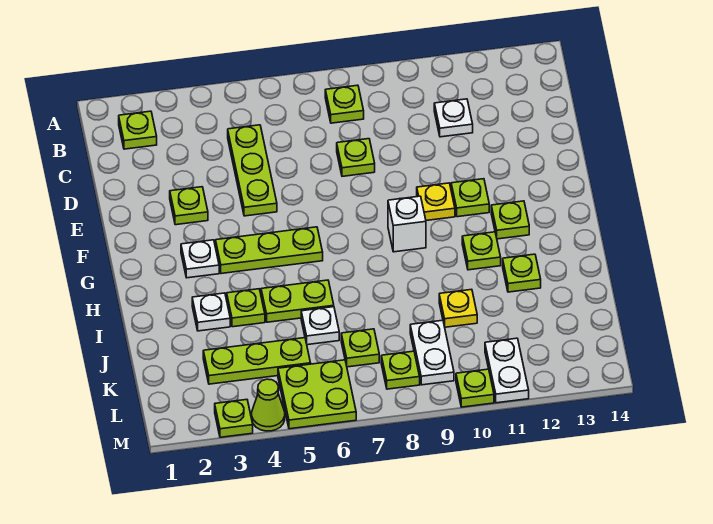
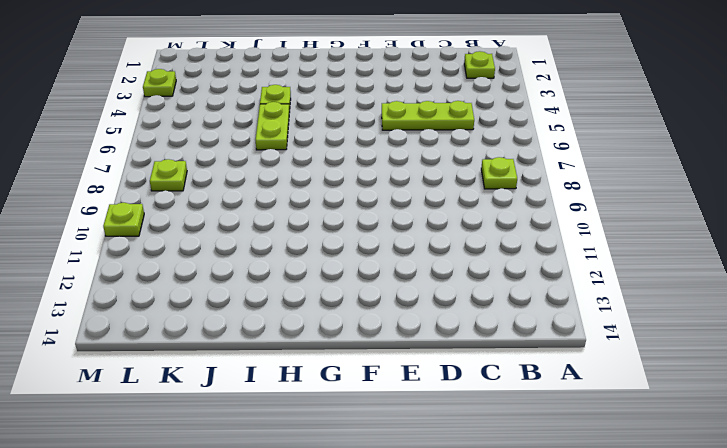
none -> white plate C11 level 1
none -> lime plate D8 level 1
none -> lime plate E3 level 1

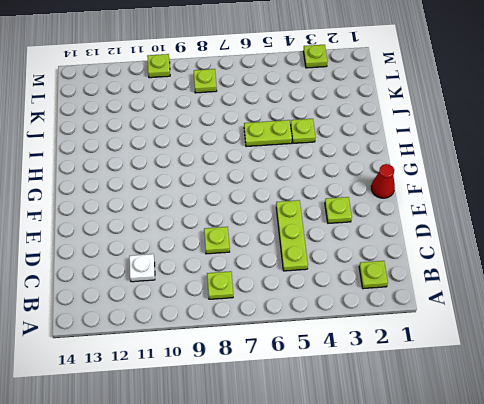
red cone F1 level 1 -> none
none -> yellow plate F10 level 1
none -> lime plate F11 level 1
none -> white plate G3 level 1

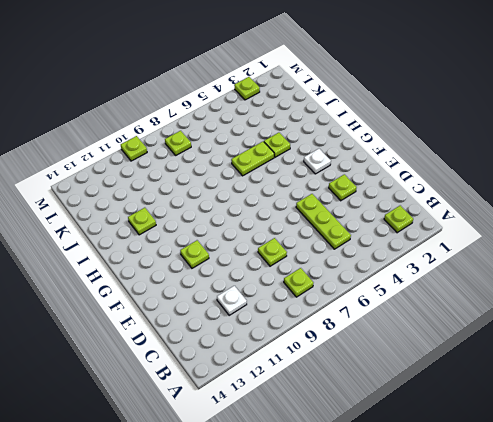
none -> yellow plate F10 level 1
none -> lime plate G4:G6 level 1
none -> white brick G9 level 1

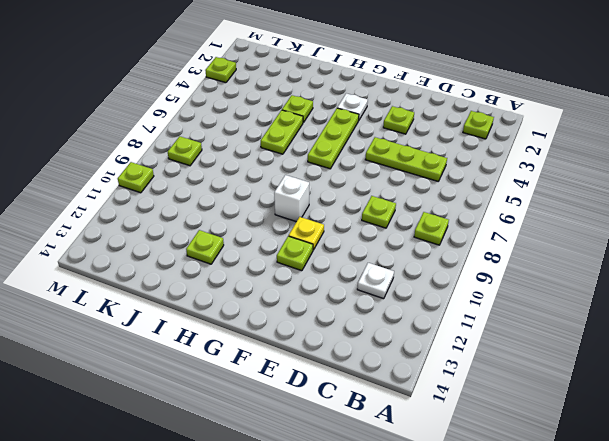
none -> lime plate G12 level 1
none -> lime plate H11 level 1
none -> white plate I3 level 1

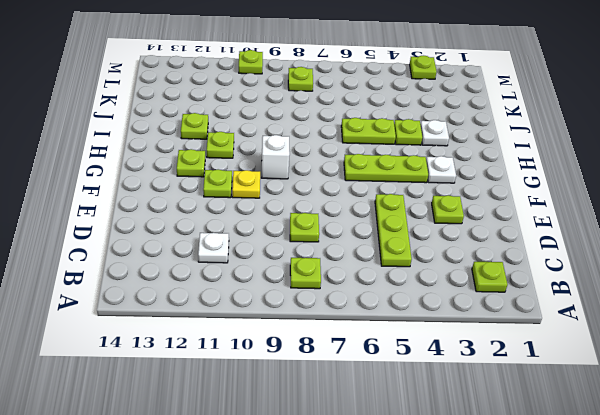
none -> white plate J6 level 1
none -> yellow plate J10 level 1
none -> lime plate K3:K5 level 1

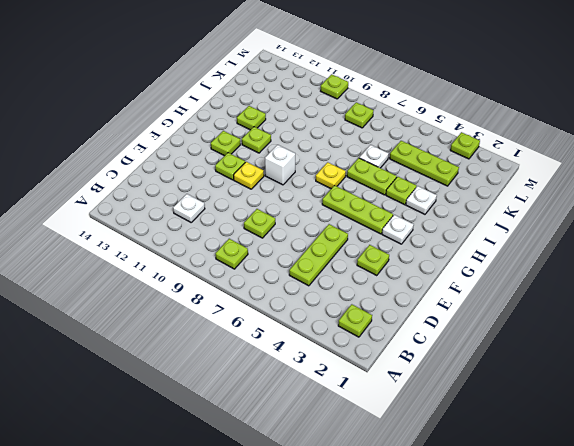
yellow plate H7 level 1 -> yellow plate J10 level 1
none -> lime plate K7 level 1
none -> white plate K9:L9 level 1
none -> lime plate L5:M6 level 1

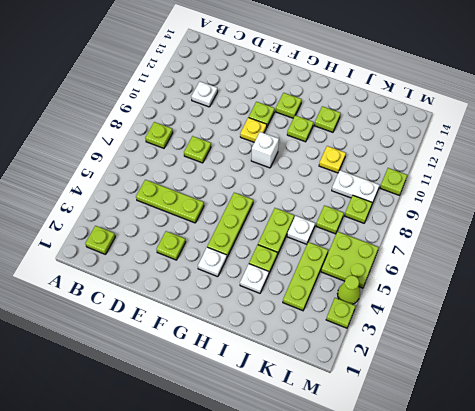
none -> white plate L11:M11 level 1

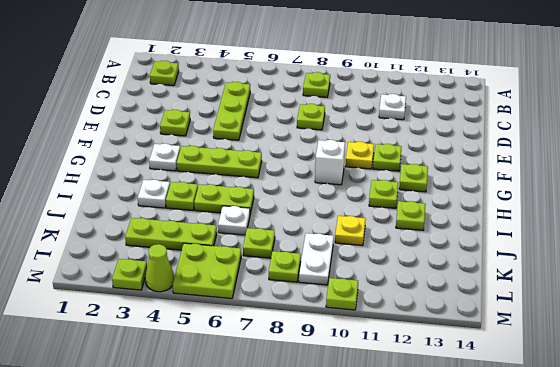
none -> white plate L11:M11 level 1

